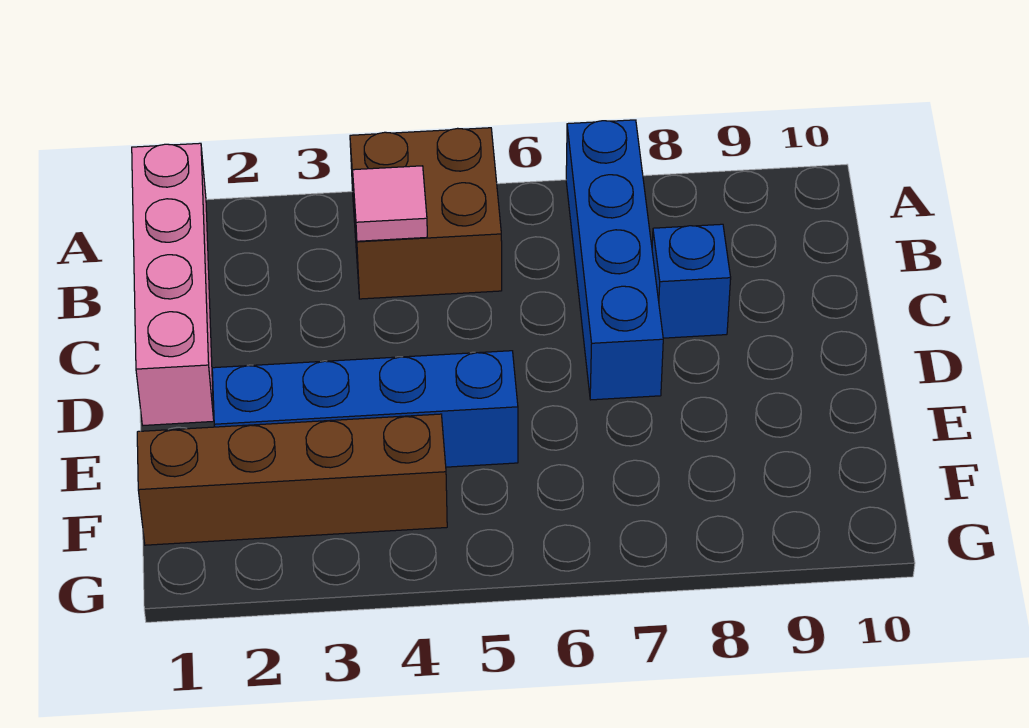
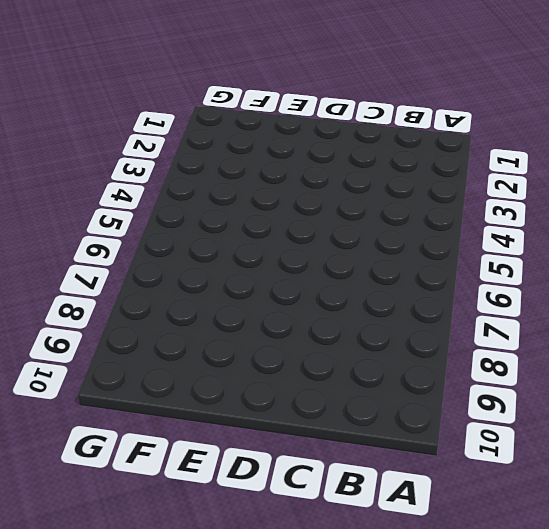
none -> pink brick A1:D1 level 1
none -> brown brick A4:B5 level 1

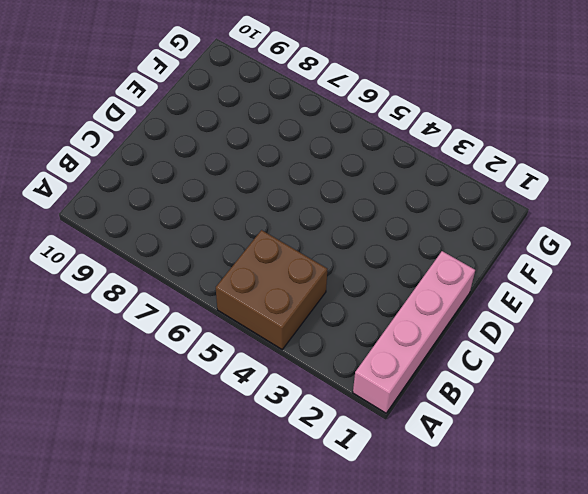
none -> blue brick A7:D7 level 1
none -> blue brick C8 level 1

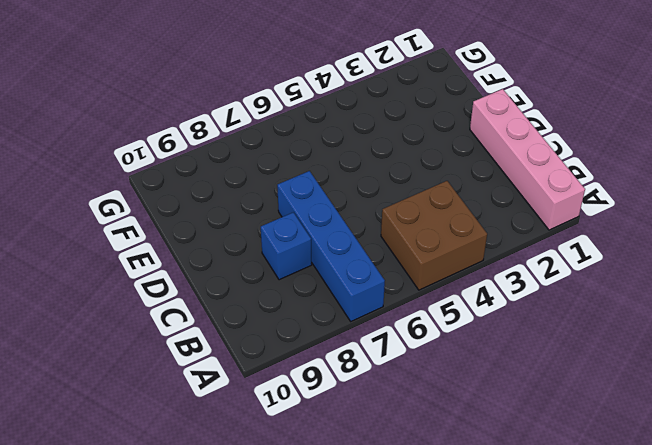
none -> blue brick E2:E5 level 1
none -> brown brick F1:F4 level 1

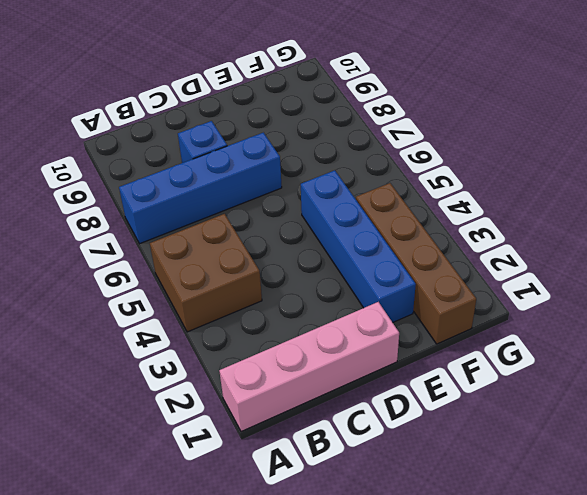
none -> pink tile B4 level 2

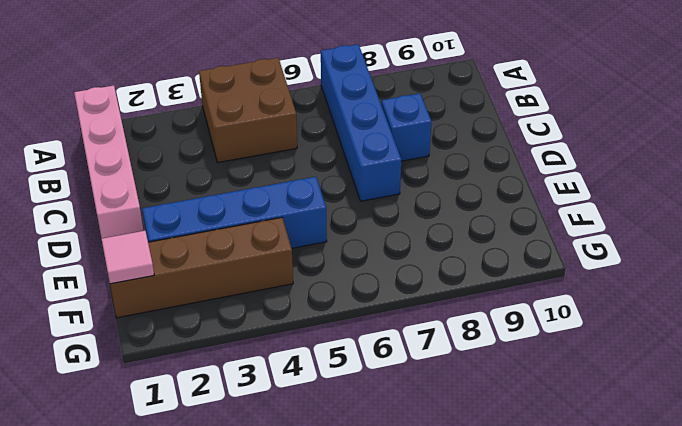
pink tile F1 level 2 -> pink tile B4 level 2

